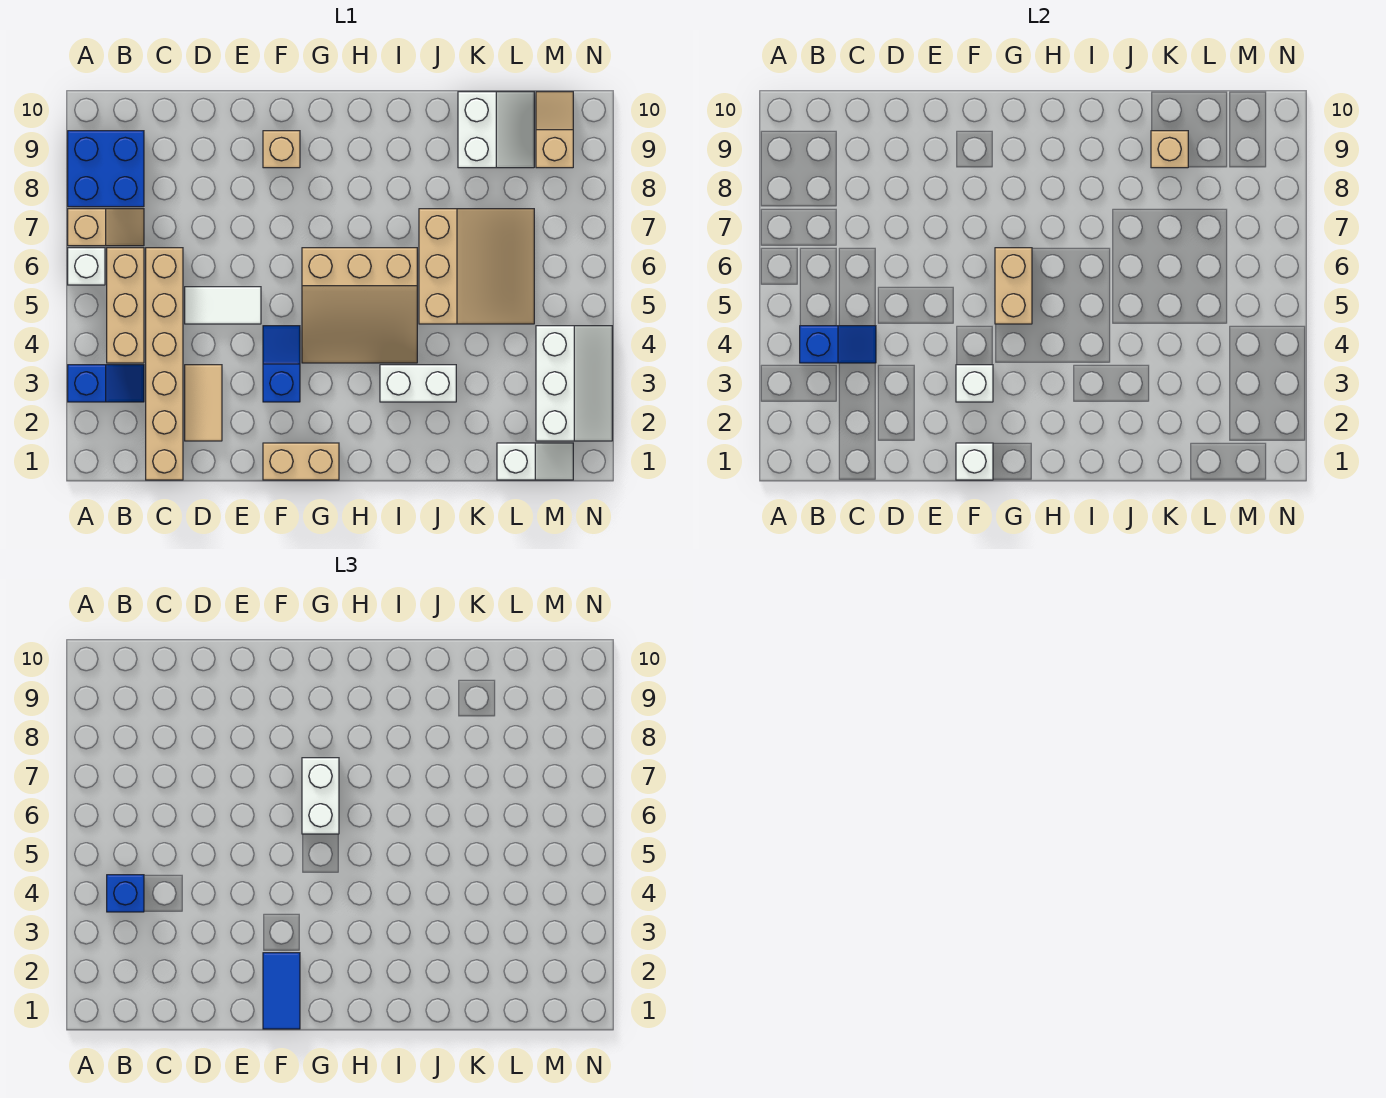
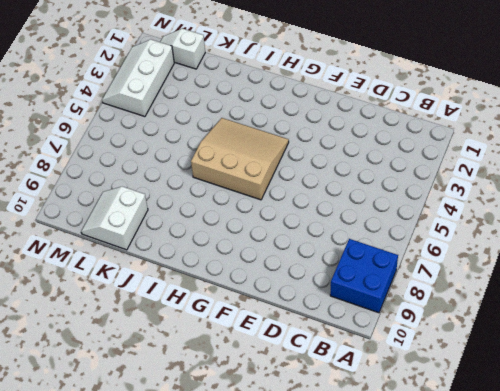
none -> blue slope A3:B3 level 1 top A
none -> white brick A6 level 1
none -> tan slope A7:B7 level 1 top A

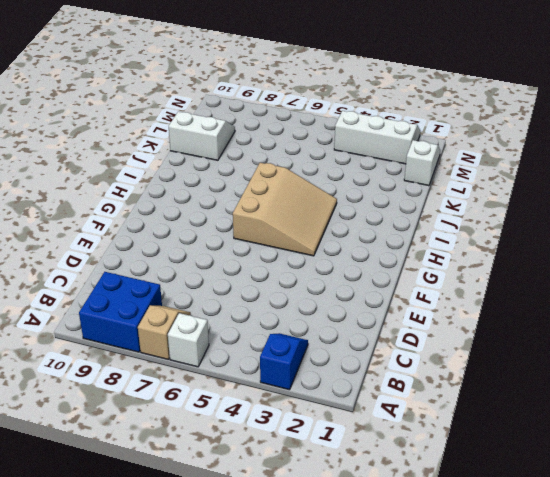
none -> tan brick B4:B6 level 1
none -> tan brick C1:C6 level 1
none -> tan tile D2:D3 level 1

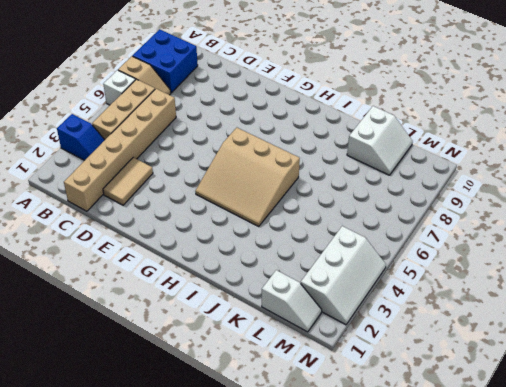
none -> white tile D5:E5 level 1
none -> tan brick F1:G1 level 1
none -> blue slope F3:F4 level 1 top 3

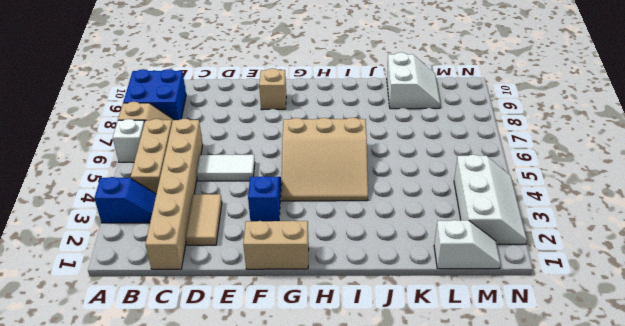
none -> white brick I3:J3 level 1
none -> tan slope J5:L7 level 1 top J
none -> tan slope M9:M10 level 1 top 9

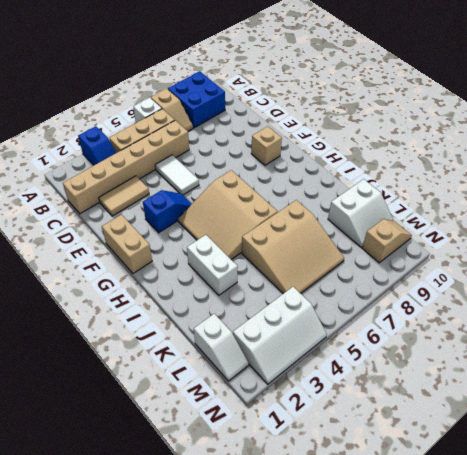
none -> blue slope B4:C4 level 2 top B
none -> white brick F1 level 2
none -> white brick F3 level 2

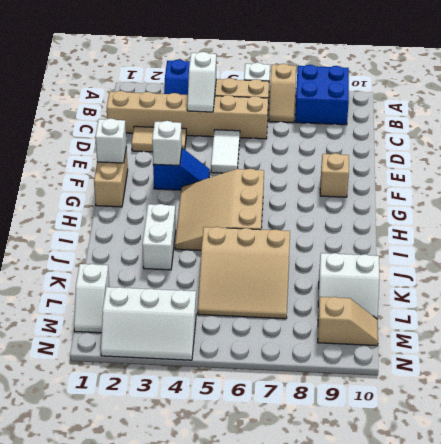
white slope B4:C4 level 2 top B -> blue slope B4:C4 level 2 top B
none -> tan brick G5:G6 level 2
none -> tan brick K9 level 2
none -> blue brick B4 level 3

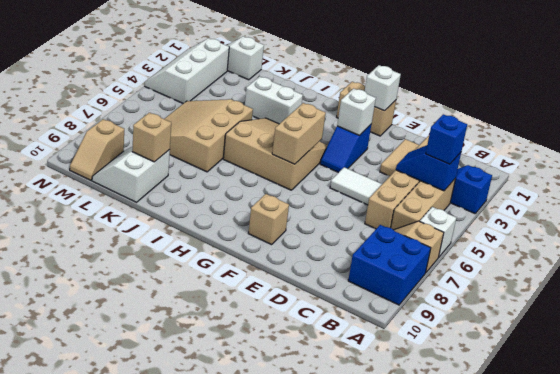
none -> blue tile F1:F2 level 3
none -> white brick G6:G7 level 3

